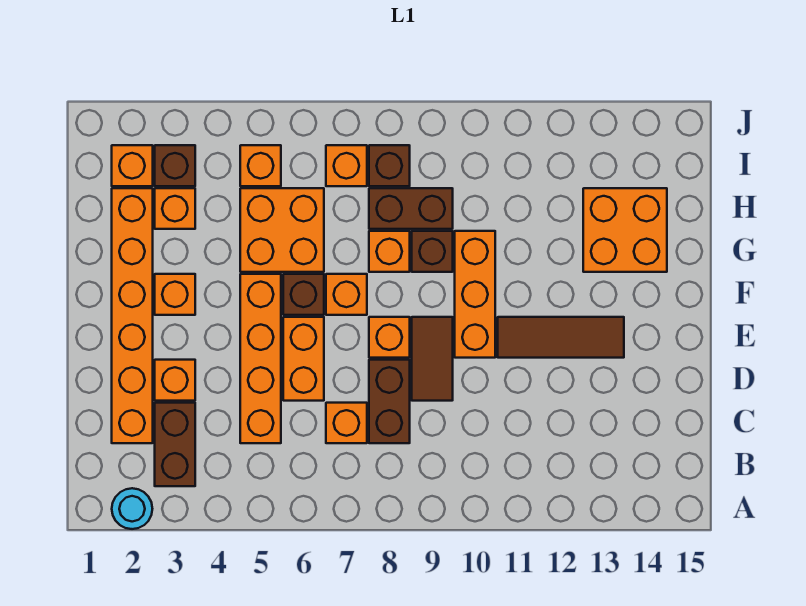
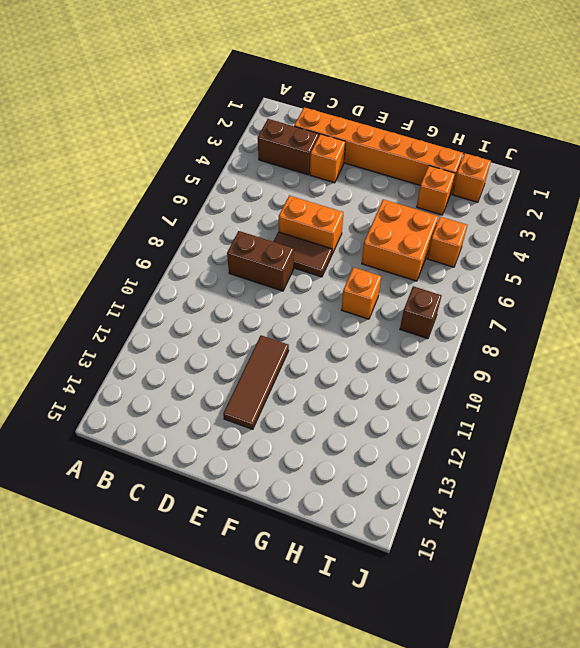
brown tile D7:E7 level 1 -> brown tile D9:E9 level 1
none -> cyan round brick A2 level 1
none -> orange brick C5:F5 level 1
none -> orange brick C7 level 1

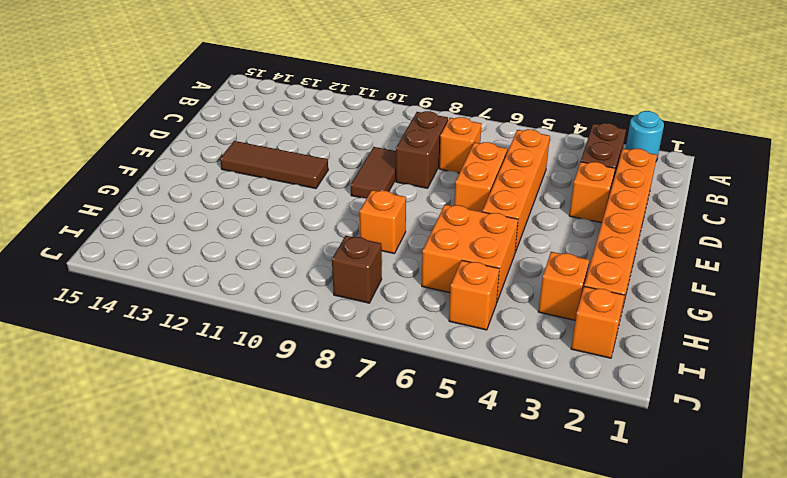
none -> orange brick E8 level 1
none -> orange brick E10:G10 level 1
none -> orange brick F3 level 1

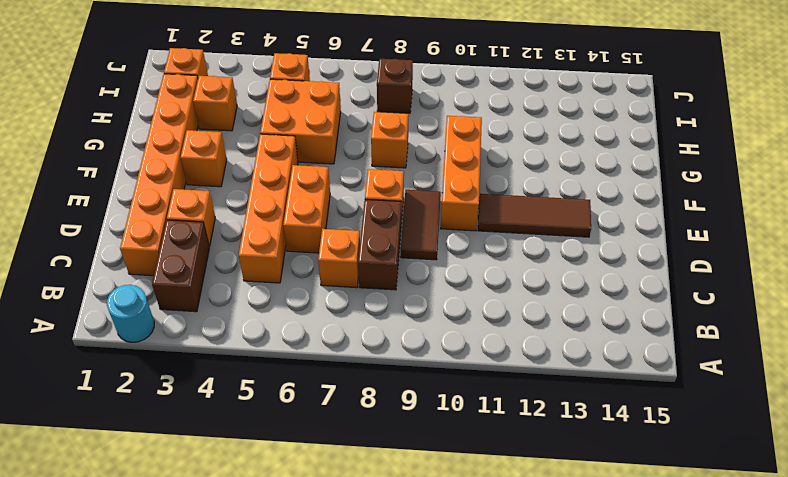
none -> brown brick F6 level 1
none -> orange brick F7 level 1
none -> brown brick G9 level 1

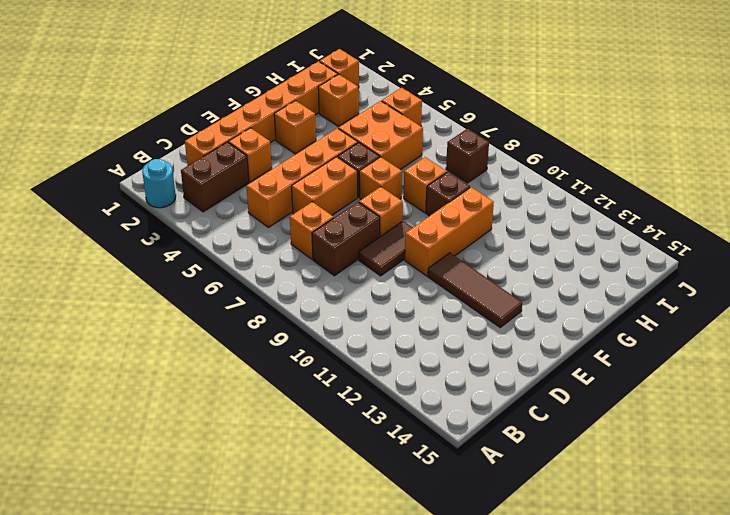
none -> orange brick G13:H14 level 1
none -> brown brick H8:H9 level 1
none -> brown brick I3 level 1

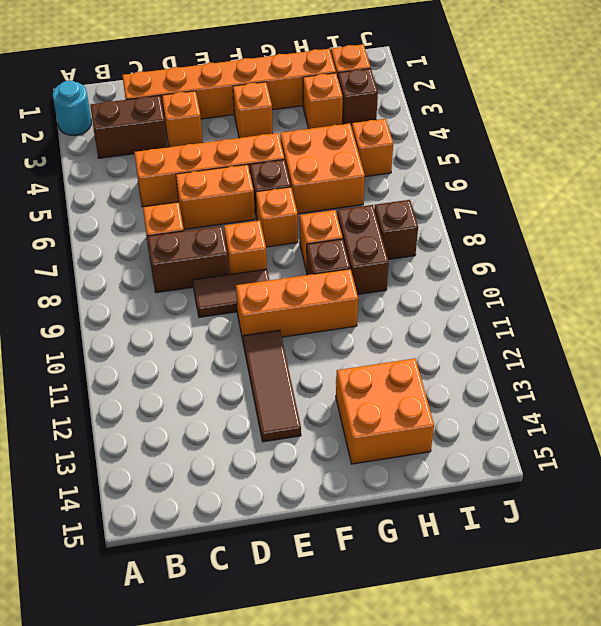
none -> orange brick I7 level 1

